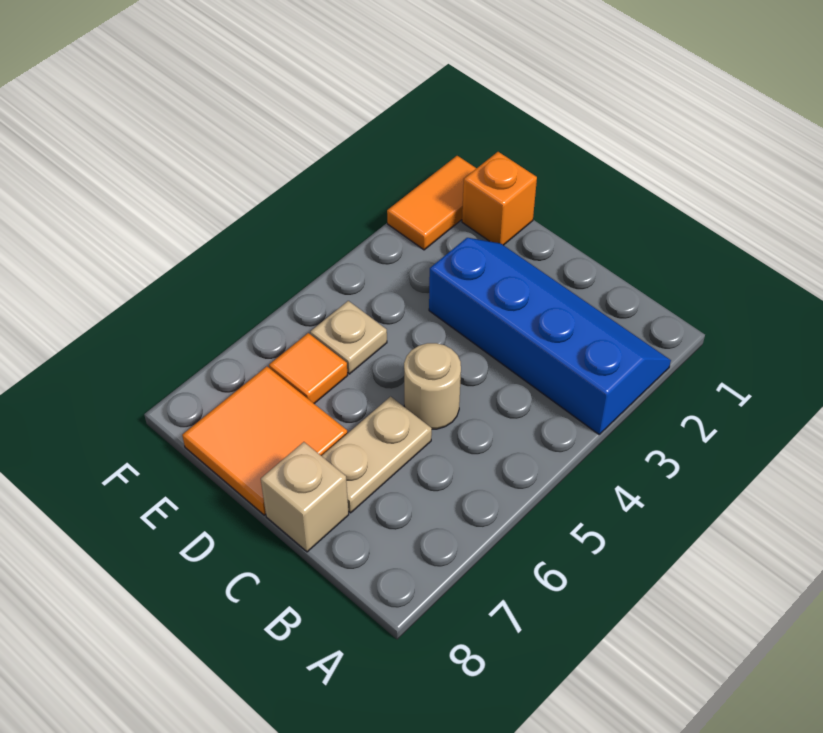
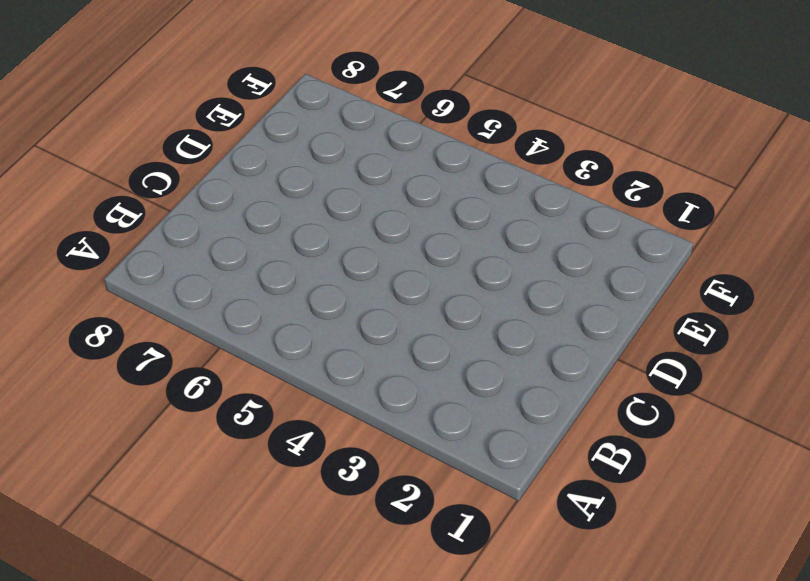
none -> blue slope A2:D3 level 1 top 3
none -> tan round brick C5 level 1

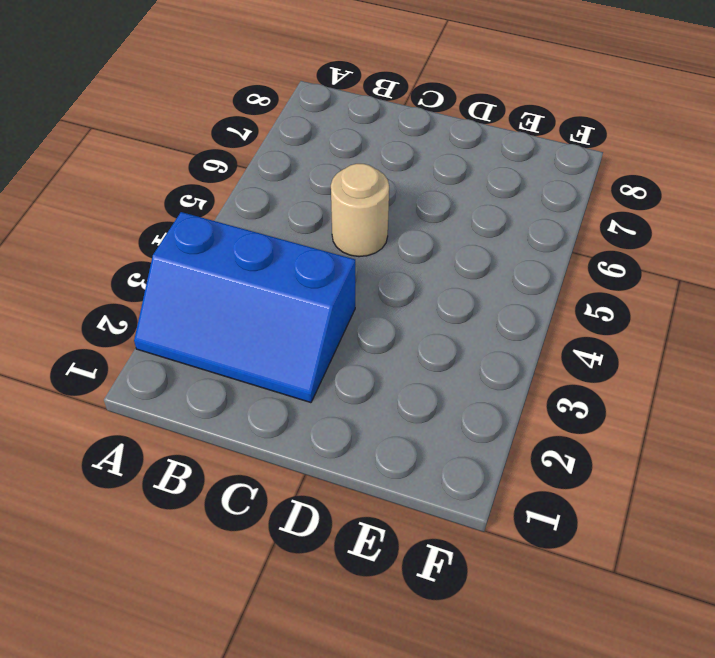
blue slope A2:C3 level 1 top 3 -> blue slope A2:D3 level 1 top 3
none -> tan plate C6:C7 level 1
none -> tan brick C8 level 1

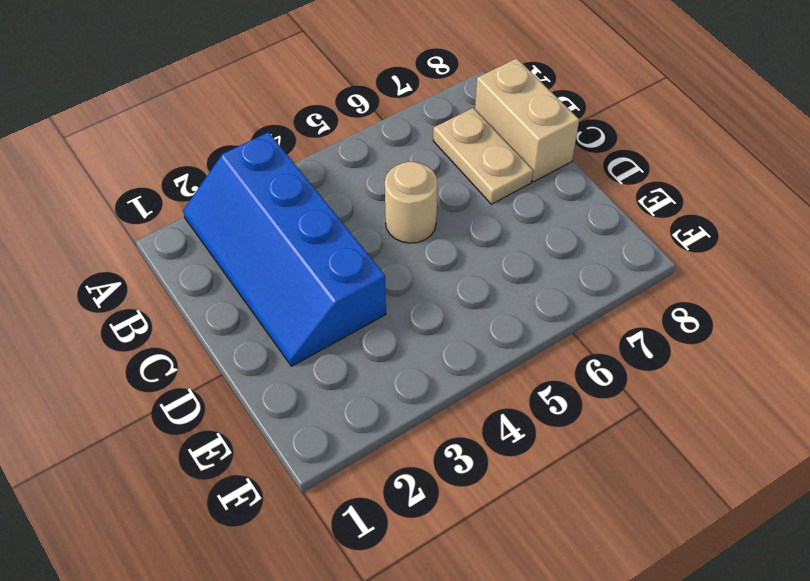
tan plate B7:C7 level 1 -> tan plate C6:C7 level 1
tan brick B8:C8 level 1 -> tan brick C8 level 1
none -> orange tile D7:E8 level 1
none -> orange brick E1 level 1

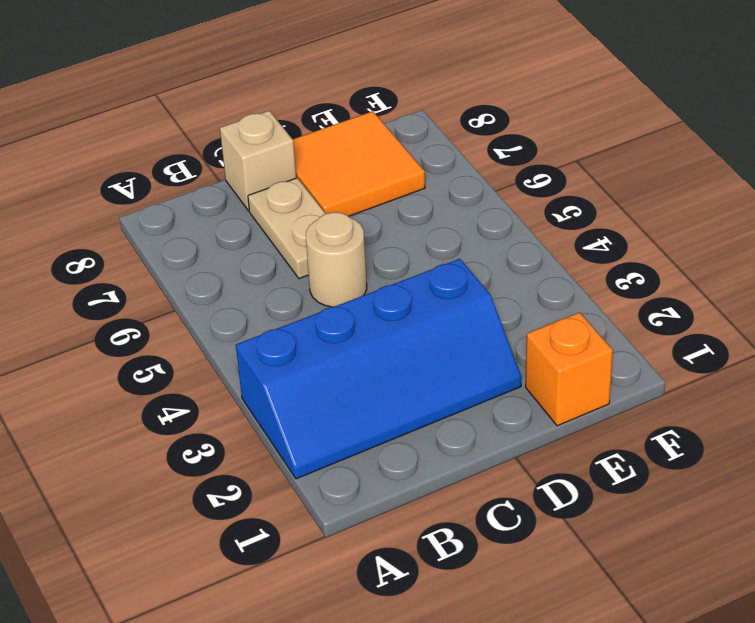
none -> tan plate E5 level 1
none -> orange tile E6 level 1

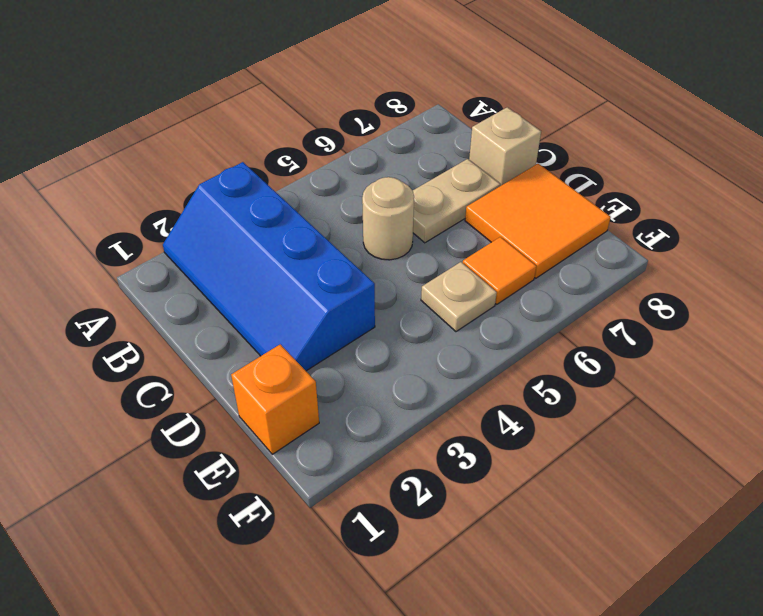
none -> orange tile F1:F2 level 1

